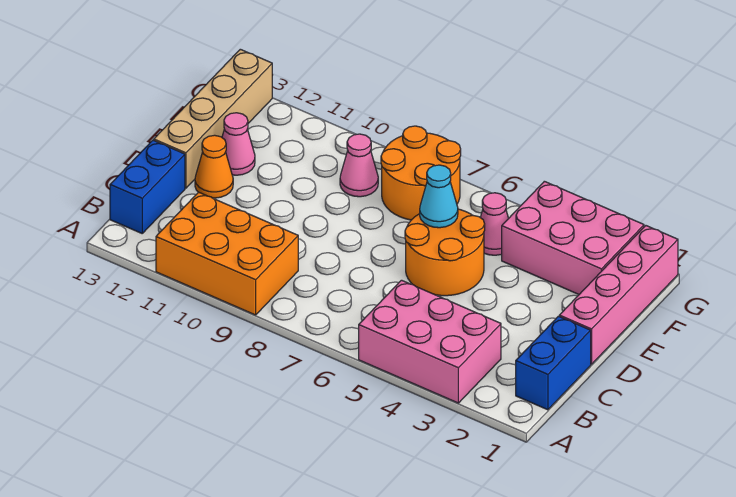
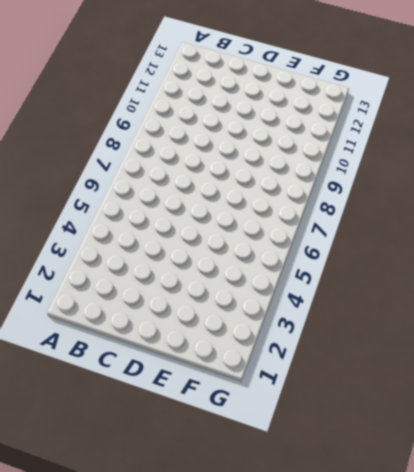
none -> pink brick A3:B5 level 1
none -> orange brick A9:B11 level 1
none -> blue brick B1:C1 level 1

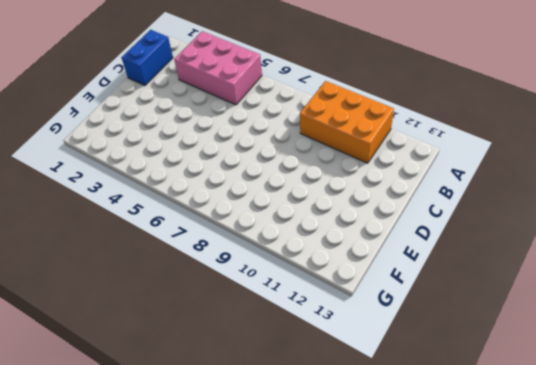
none -> blue brick B13:C13 level 1
none -> pink brick D1:G1 level 1
none -> orange round brick D5:E6 level 1

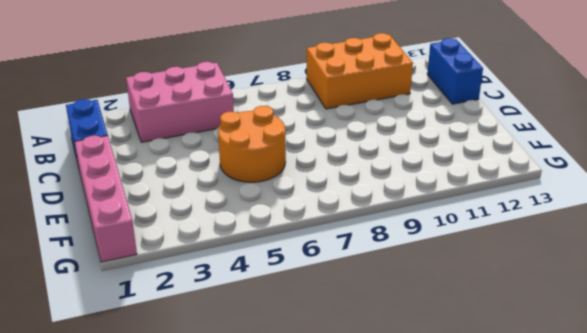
none -> orange cone D12 level 1
none -> tan brick D13:G13 level 1
none -> pink cone E12 level 1

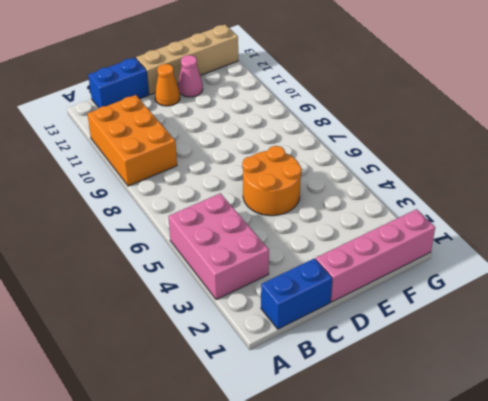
none -> pink brick F2:G4 level 1
none -> pink cone F5 level 1
none -> orange round brick F7:G8 level 1

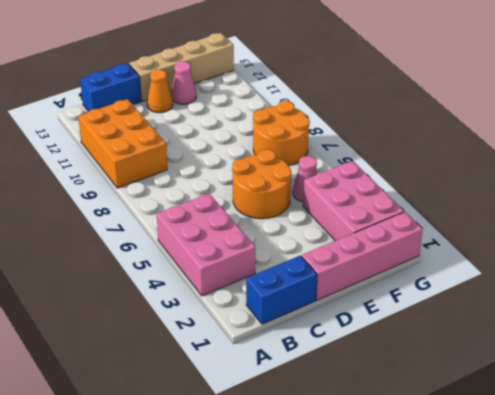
none -> pink cone F9 level 1
none -> cyan cone E6 level 2

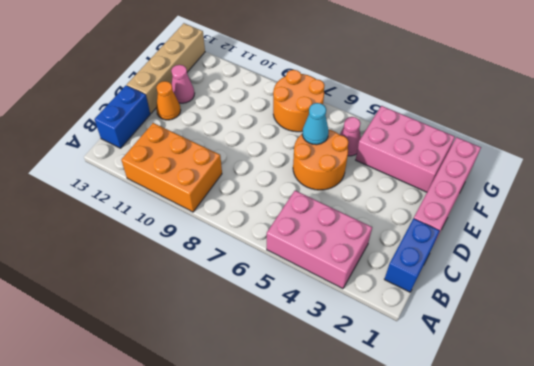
none -> pink cone F9 level 1

